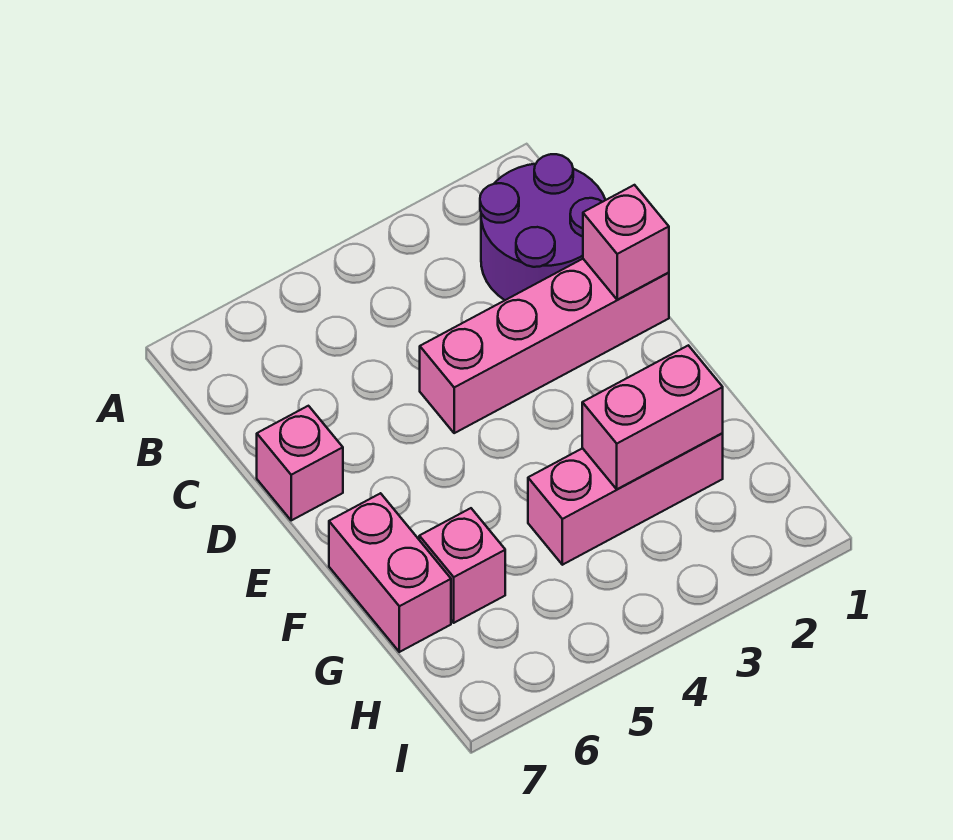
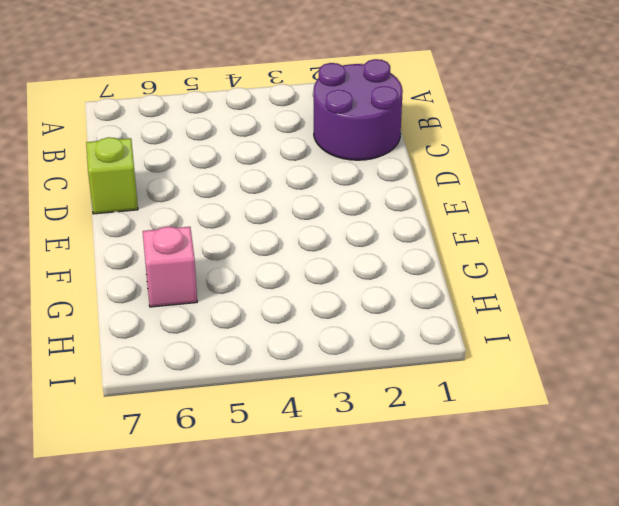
lime brick D7 level 1 -> pink brick D7 level 1
none -> pink brick D1:D4 level 1
none -> pink brick F7:G7 level 1

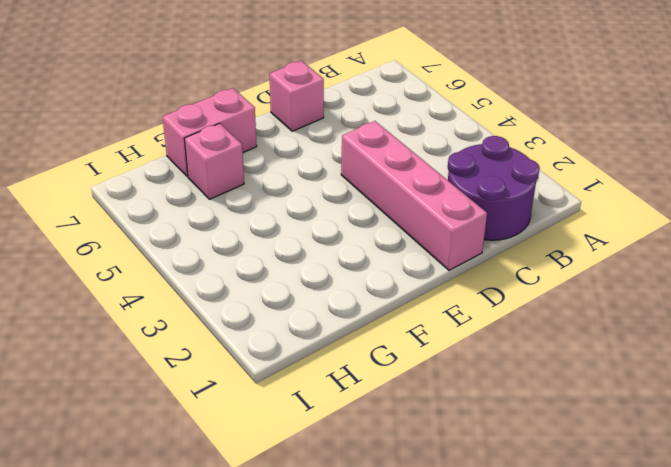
none -> pink brick G2:G4 level 1
none -> pink brick D1 level 2

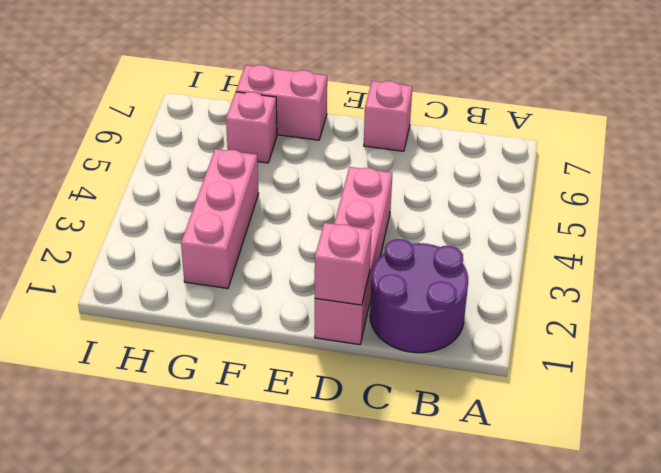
none -> pink brick G2:G3 level 2

